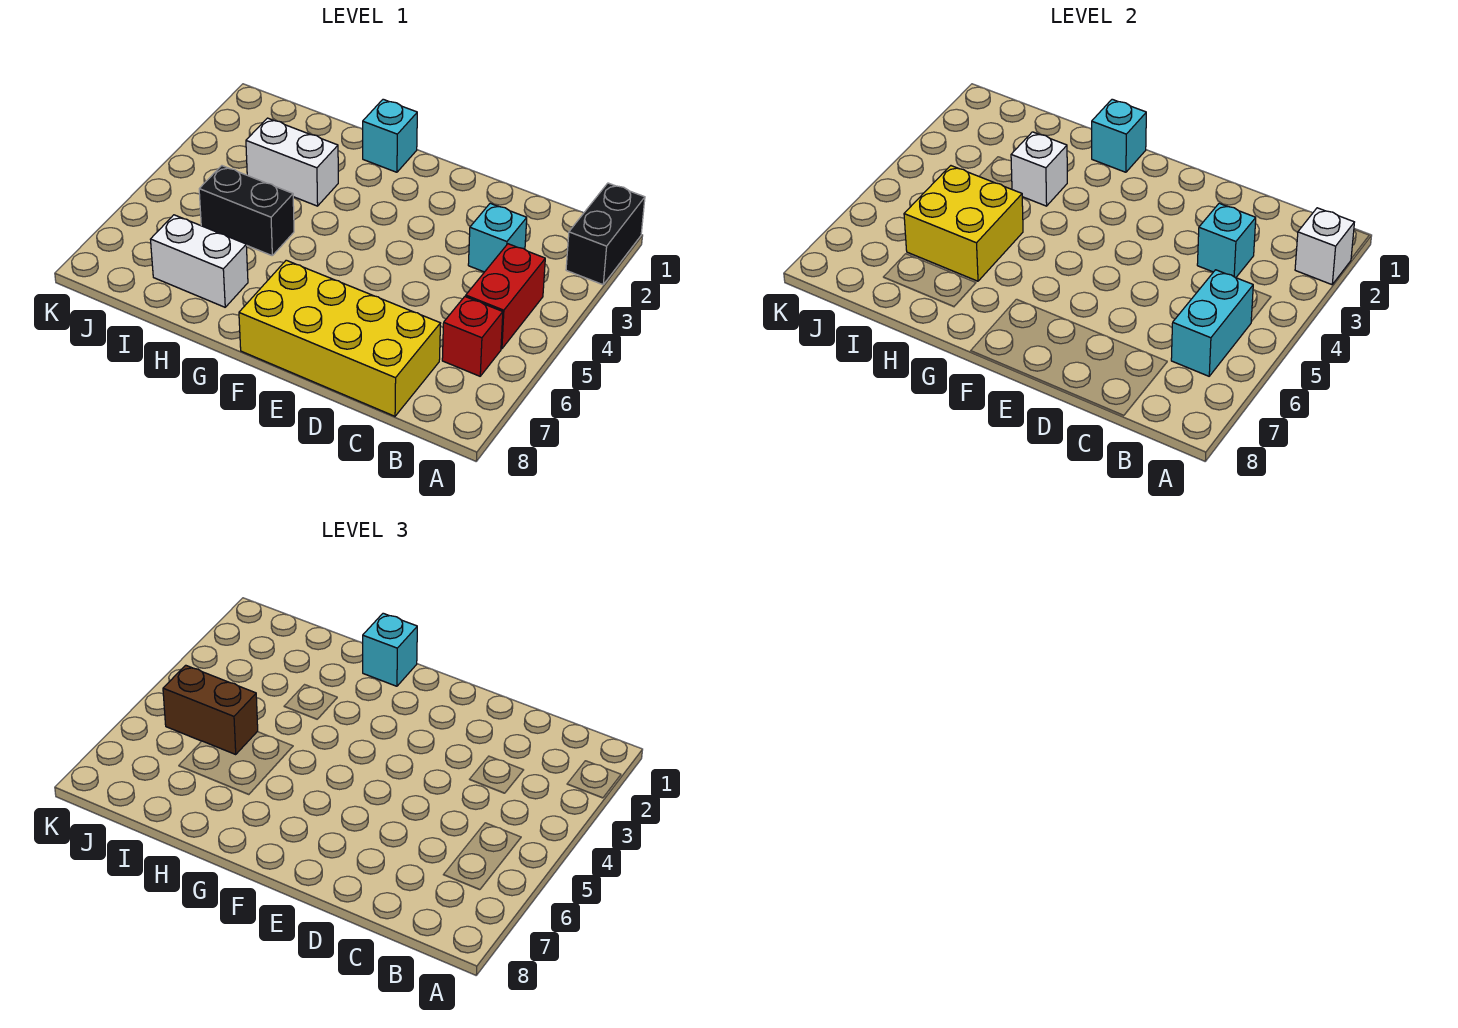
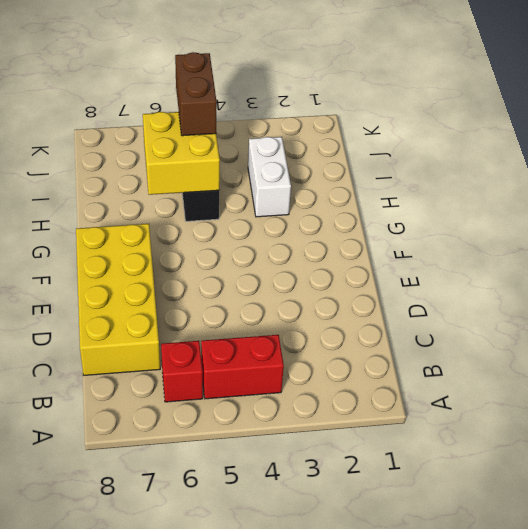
none -> black brick A1:A2 level 1
none -> cyan brick C3 level 1
none -> cyan brick G1 level 1

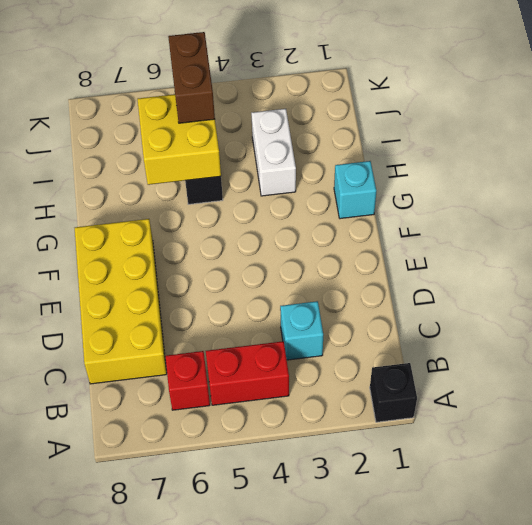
black brick A1 level 1 -> black brick A1:A2 level 1
none -> white brick H7:I7 level 1
none -> white brick A2 level 2
none -> cyan brick B5:B6 level 2

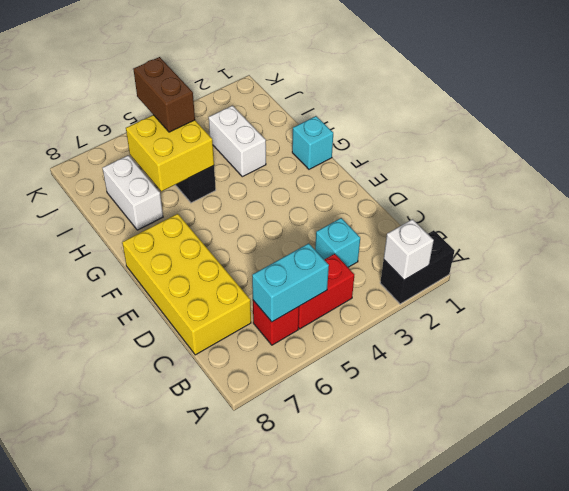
none -> cyan brick C3 level 2
none -> cyan brick G1 level 2
none -> white brick H3 level 2

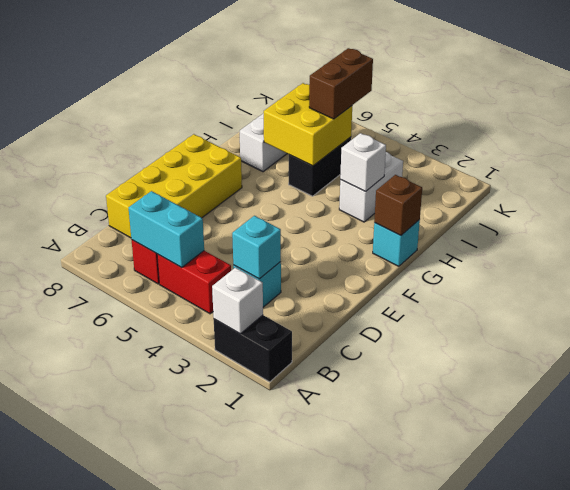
brown brick G1 level 2 -> cyan brick G1 level 2
none -> cyan brick G1 level 3

